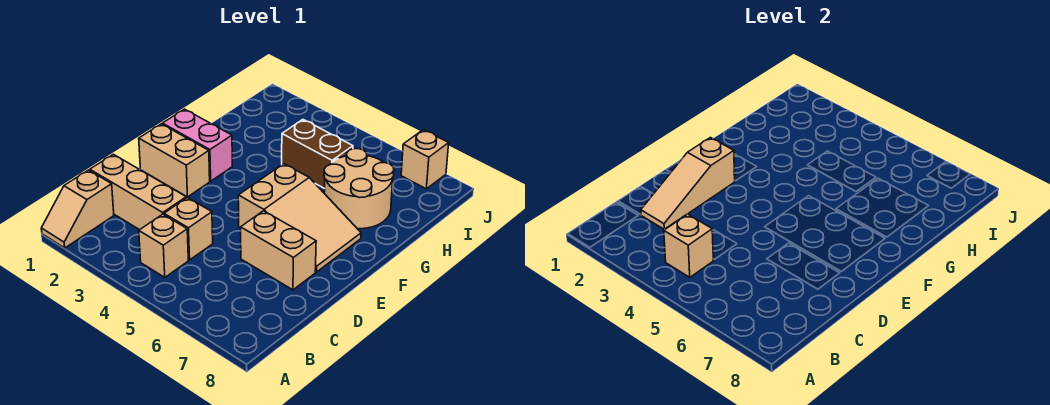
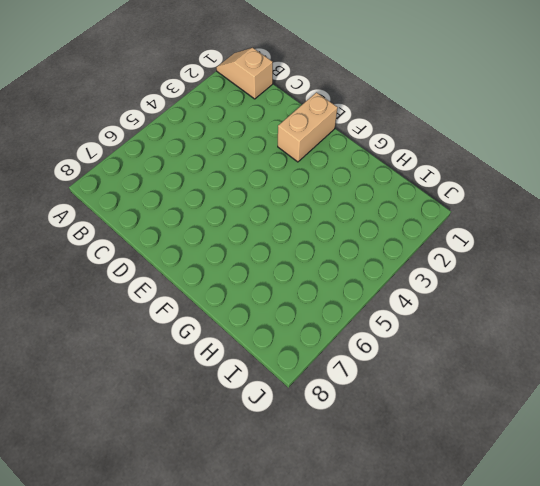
none -> tan brick B4 level 1
none -> tan brick C1:C3 level 1
none -> tan brick C4 level 1

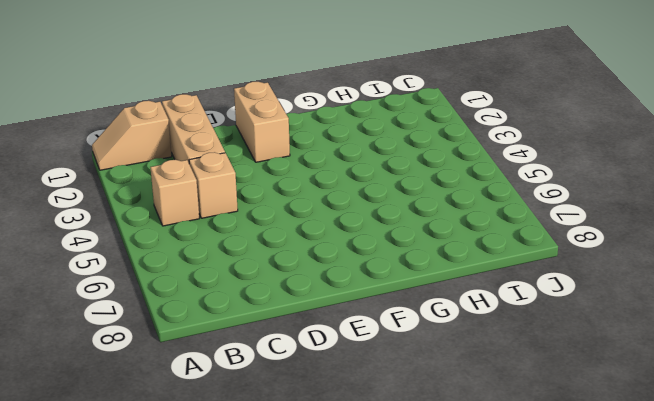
none -> tan brick D6:D7 level 1
none -> tan slope E5:F7 level 1 top 5
none -> pink brick F1:F2 level 1

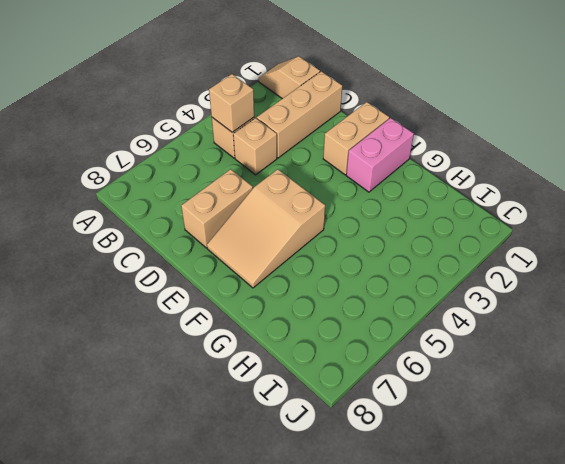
none -> tan round brick G6:H7 level 1
none -> brown brick H4:H5 level 1
none -> tan brick J7 level 1

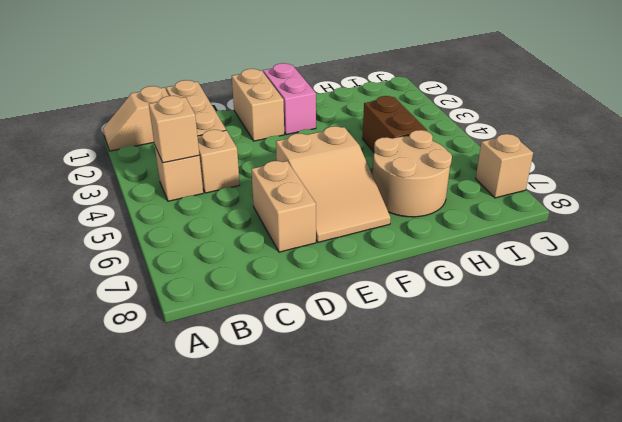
none -> tan slope C2:E2 level 2 top E

